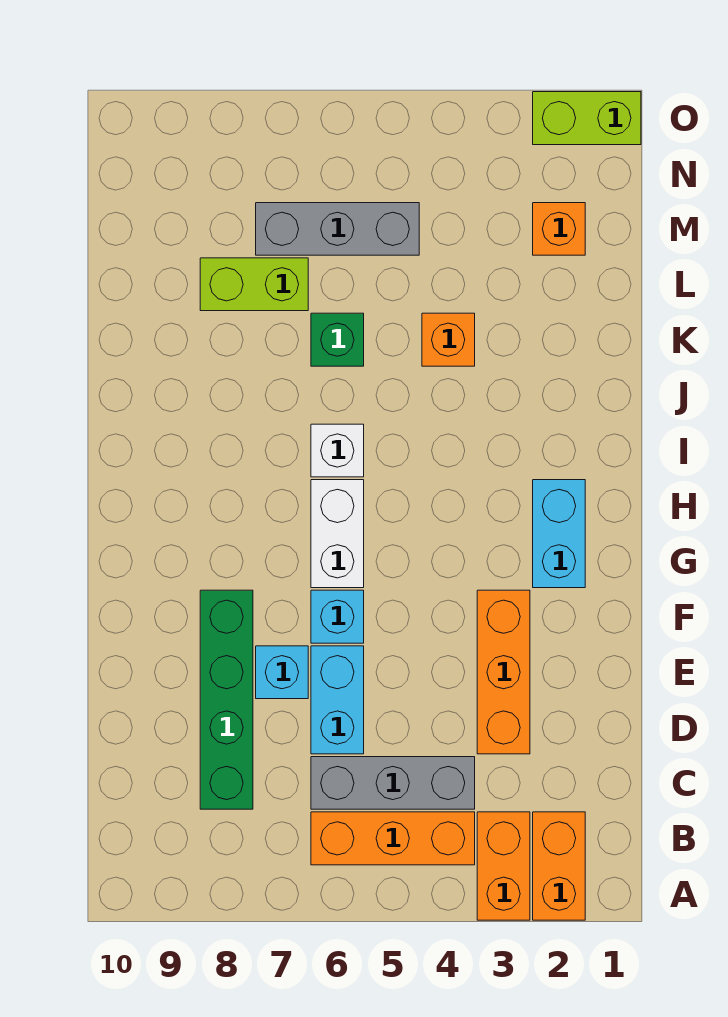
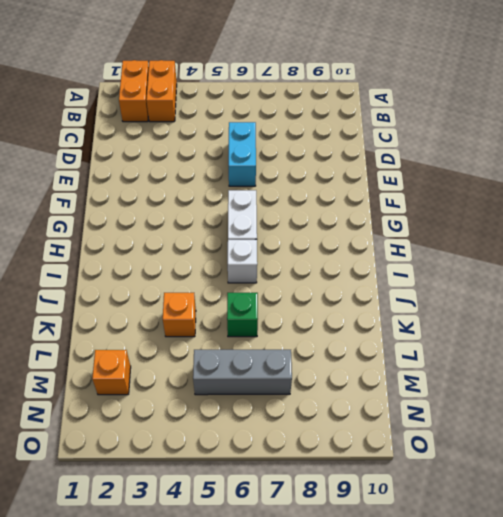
none -> orange brick B4:B6 level 1
none -> grey brick C4:C6 level 1
none -> green brick C8:F8 level 1

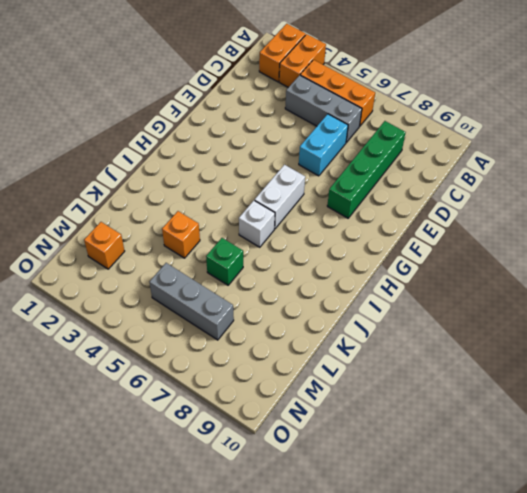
none -> orange brick D3:F3 level 1
none -> cyan brick E7 level 1
none -> cyan brick F6 level 1

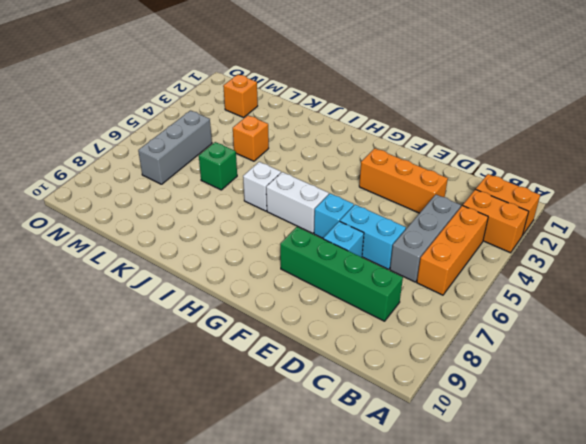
none -> cyan brick G2:H2 level 1
none -> lime brick L7:L8 level 1
none -> lime brick O1:O2 level 1

